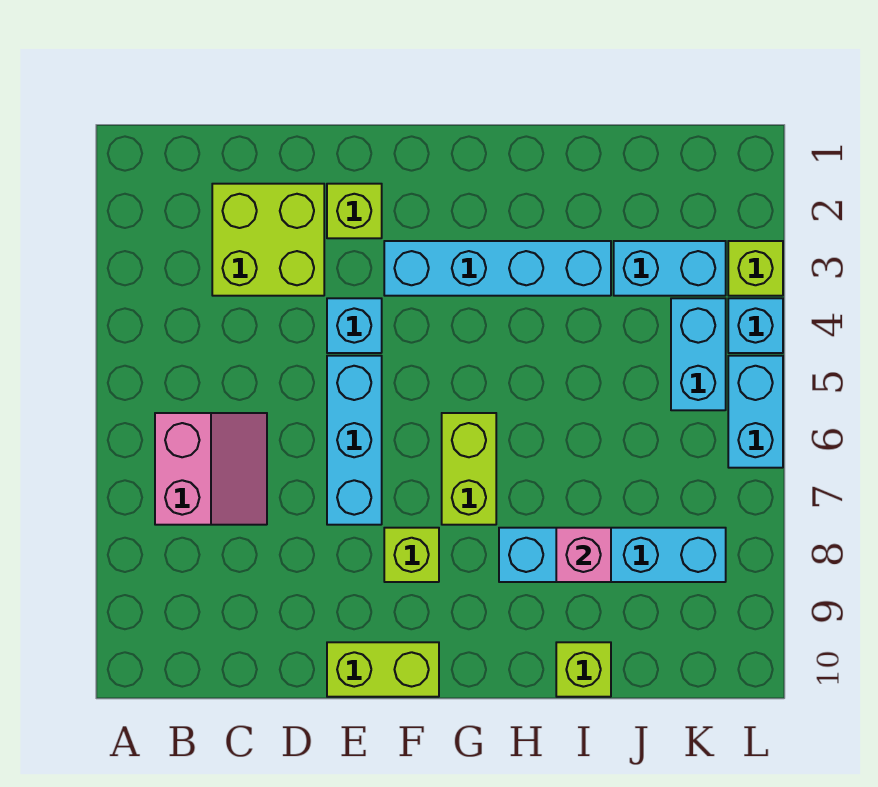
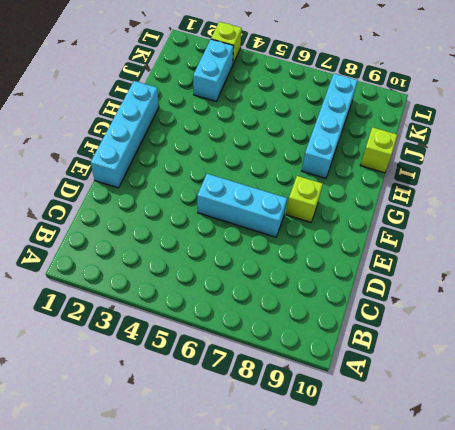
cyan brick E1:H1 level 1 -> cyan brick F3:I3 level 1
none -> pink slope B6:C7 level 1 top B
none -> lime brick C2:D3 level 1
none -> lime brick E2 level 1

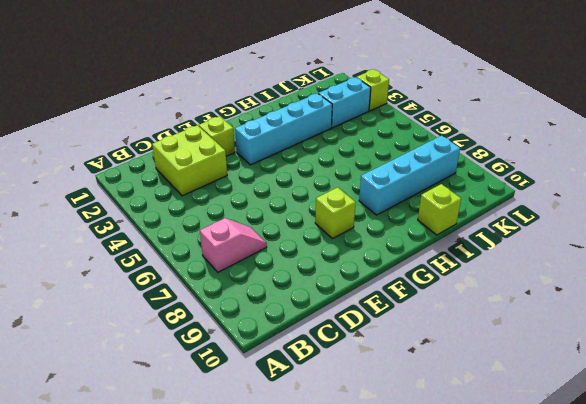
pink slope B7:C7 level 1 top B -> pink slope B6:C7 level 1 top B
none -> cyan brick E4 level 1
none -> cyan brick E5:E7 level 1
none -> lime brick E10:F10 level 1

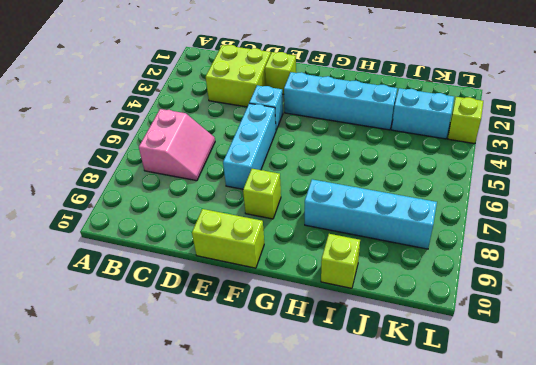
none -> lime brick G6:G7 level 1
none -> cyan brick K4:K5 level 1
none -> cyan brick L4 level 1

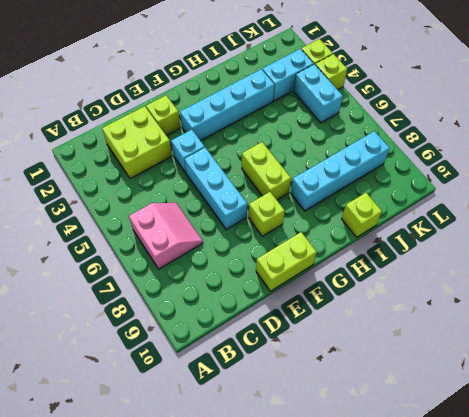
lime brick L4 level 1 -> cyan brick L4 level 1
none -> cyan brick L5:L6 level 1
none -> pink brick I8 level 2

